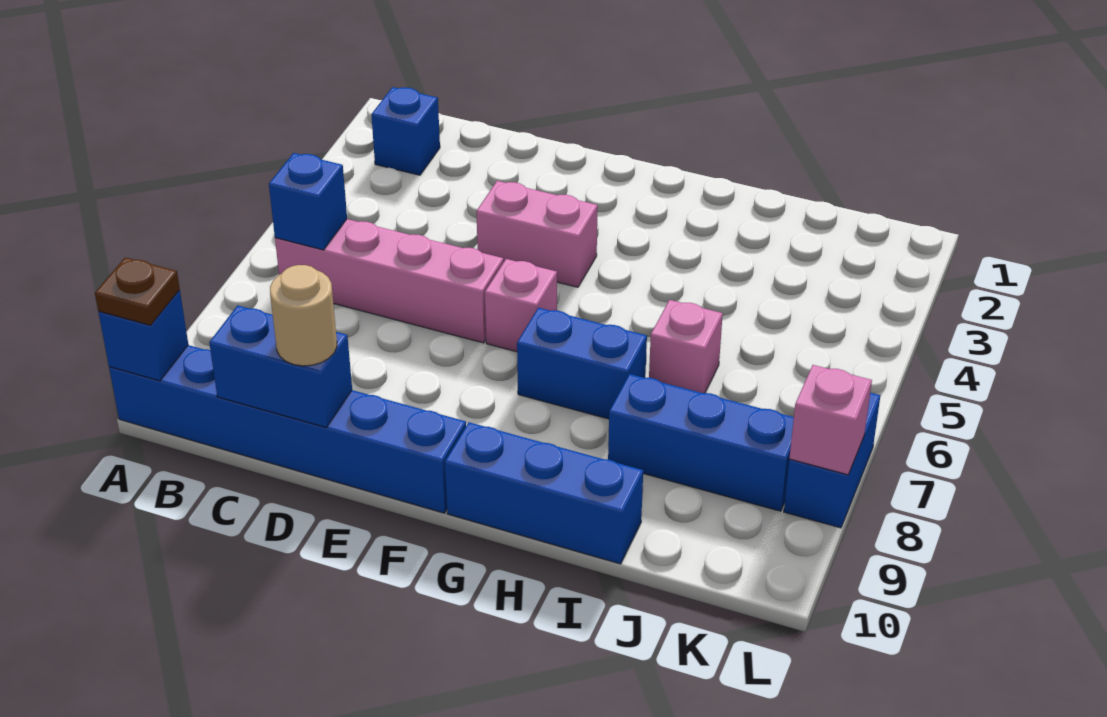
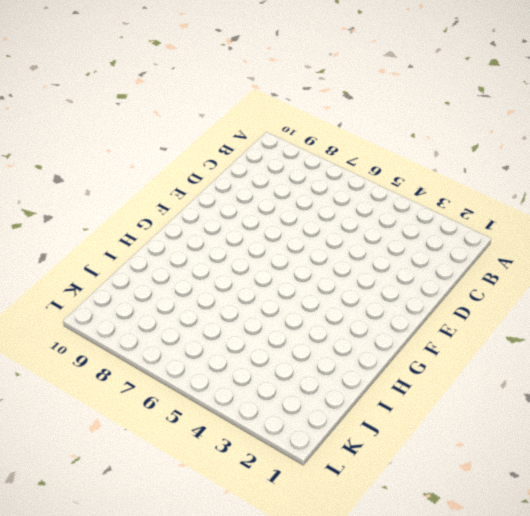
none -> blue brick A10:F10 level 1
none -> blue brick B2 level 1
none -> pink brick B6:E6 level 1

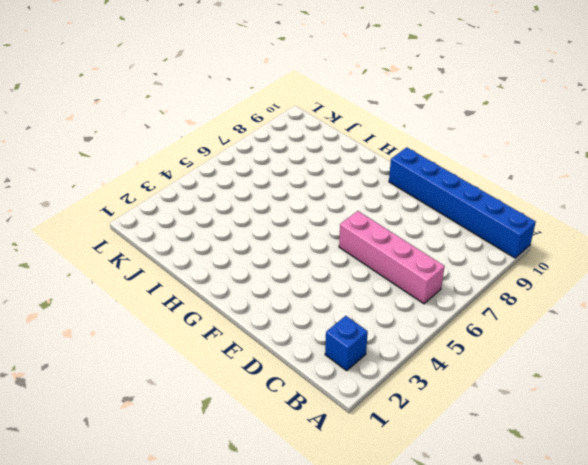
none -> pink brick E4:F4 level 1
none -> pink brick F6 level 1
none -> blue brick G7:H7 level 1

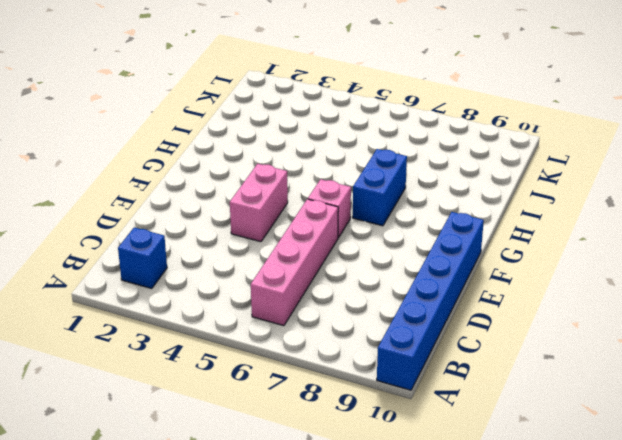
none -> blue brick G10:I10 level 1
none -> pink brick I6 level 1
none -> blue brick I8:K8 level 1

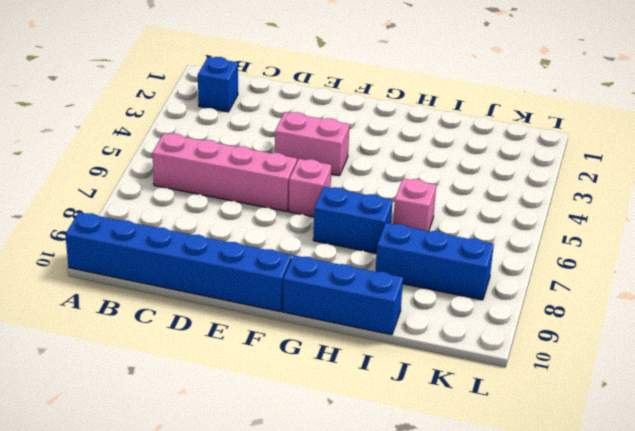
none -> blue brick L7:L8 level 1
none -> blue brick A10 level 2
none -> blue brick B6 level 2

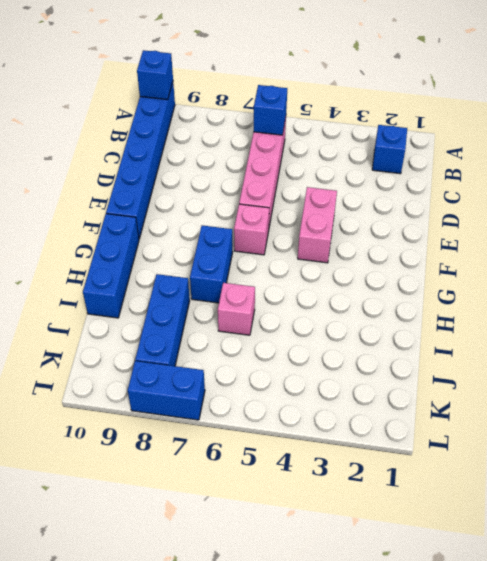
none -> blue brick C10:D10 level 2
none -> pink brick L8 level 2
none -> brown plate A10 level 3

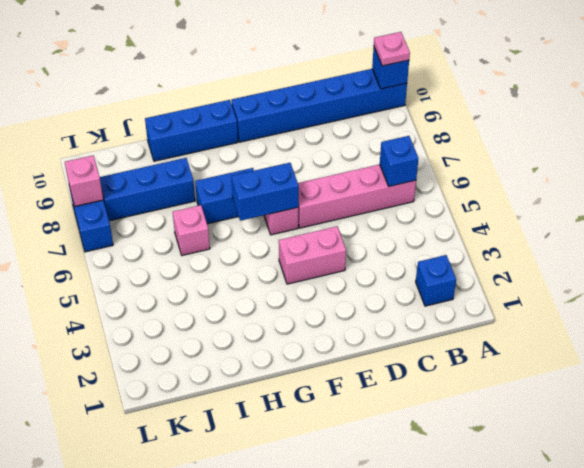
pink plate A10 level 3 -> brown plate A10 level 3
blue brick F6:G6 level 2 -> blue brick C10:D10 level 2
none -> tan round brick D10 level 3

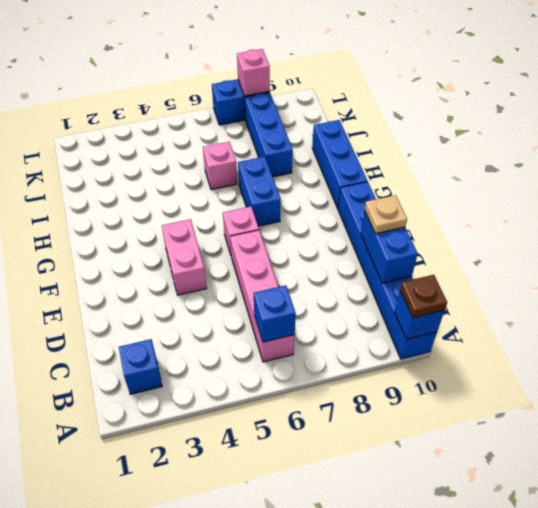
tan plate D10 level 3 -> tan round brick D10 level 3

